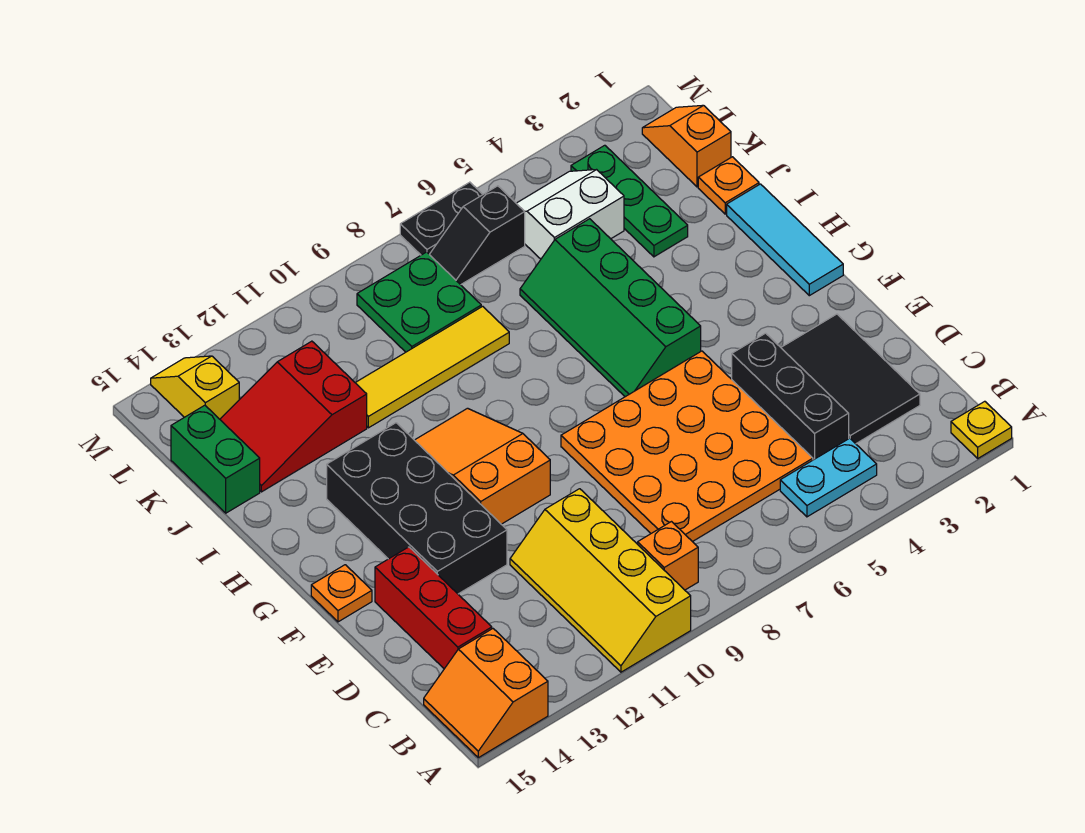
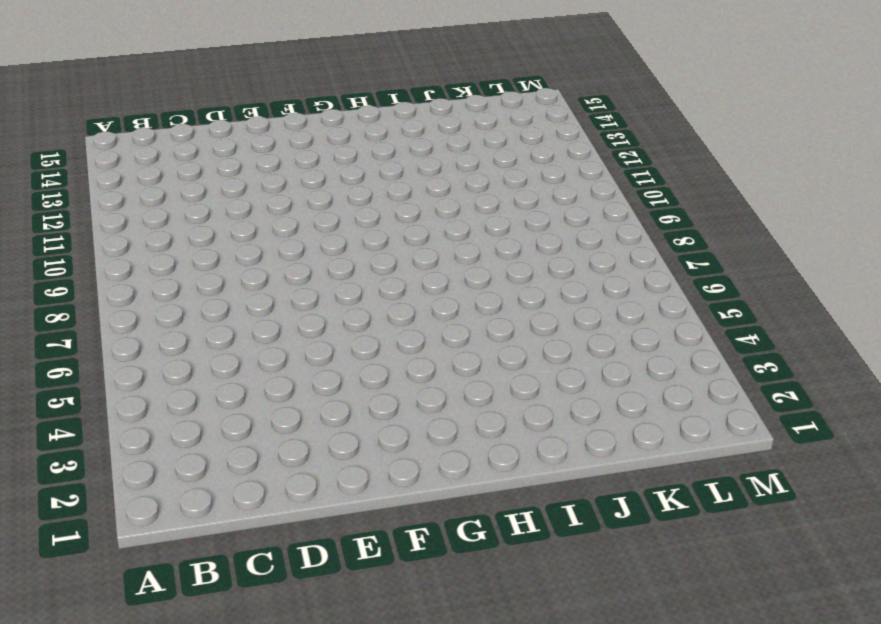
none -> yellow plate A1 level 1
none -> yellow slope A10:D11 level 1 top 10
none -> orange slope A14:B15 level 1 top 14

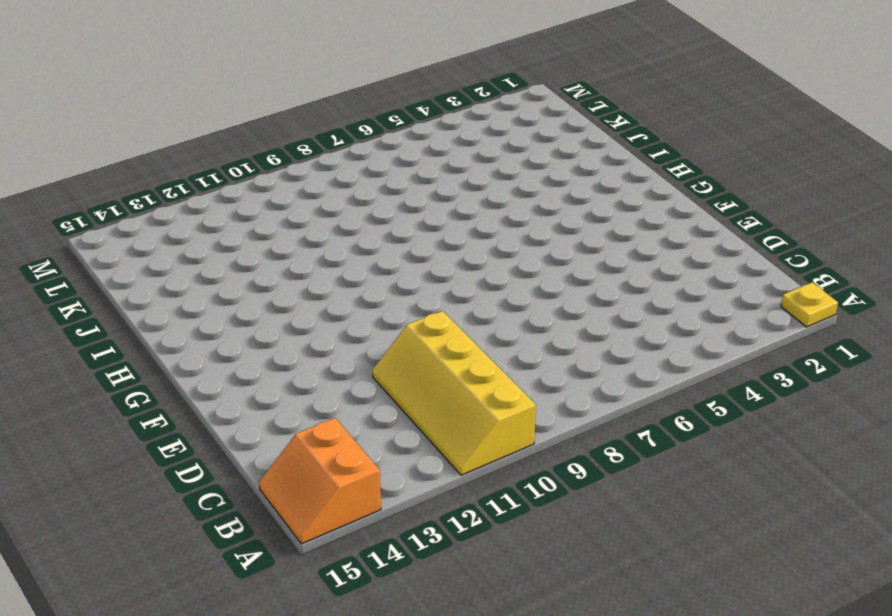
none -> cyan plate B4:B5 level 1
none -> orange brick B9 level 1
none -> black tile C2:E3 level 1

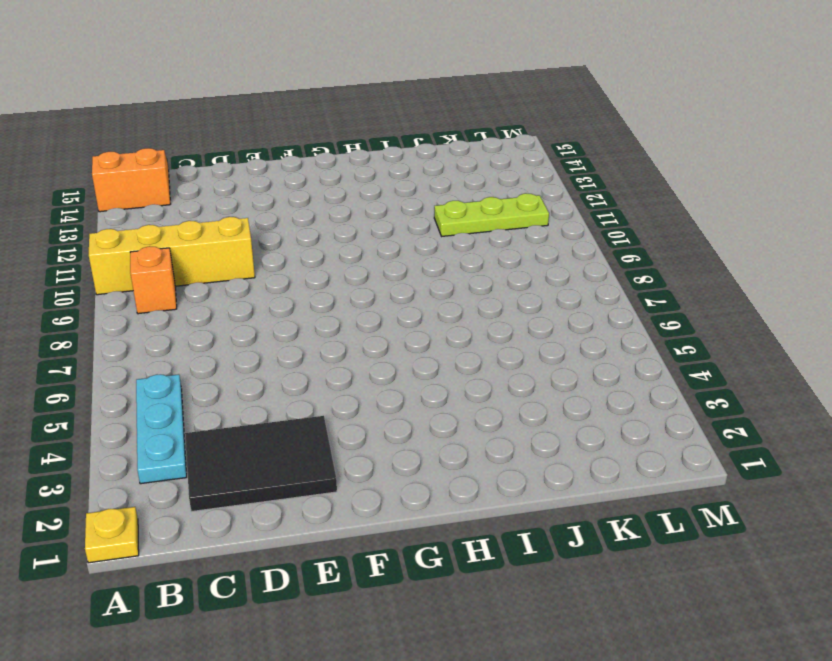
cyan plate B3:B5 level 1 -> cyan plate B4:B5 level 1
lime plate J11:L11 level 1 -> yellow tile J8:J11 level 1
none -> black brick C4:E4 level 1
none -> orange plate C5:F8 level 1
none -> red brick C14:E14 level 1

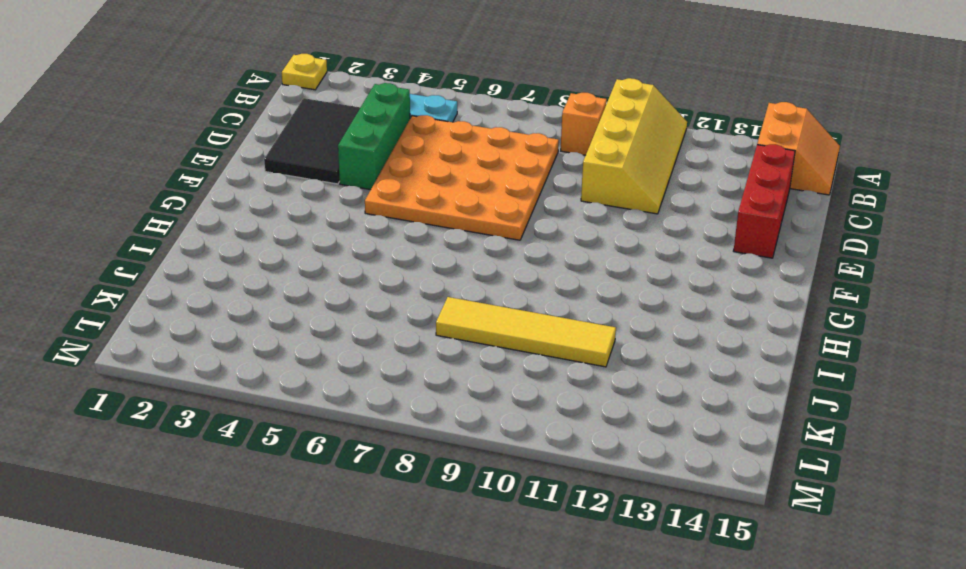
green brick C4:E4 level 1 -> black brick C4:E4 level 1
none -> black brick E12:H13 level 1
none -> orange slope F10:H11 level 1 top F
none -> orange plate F15 level 1

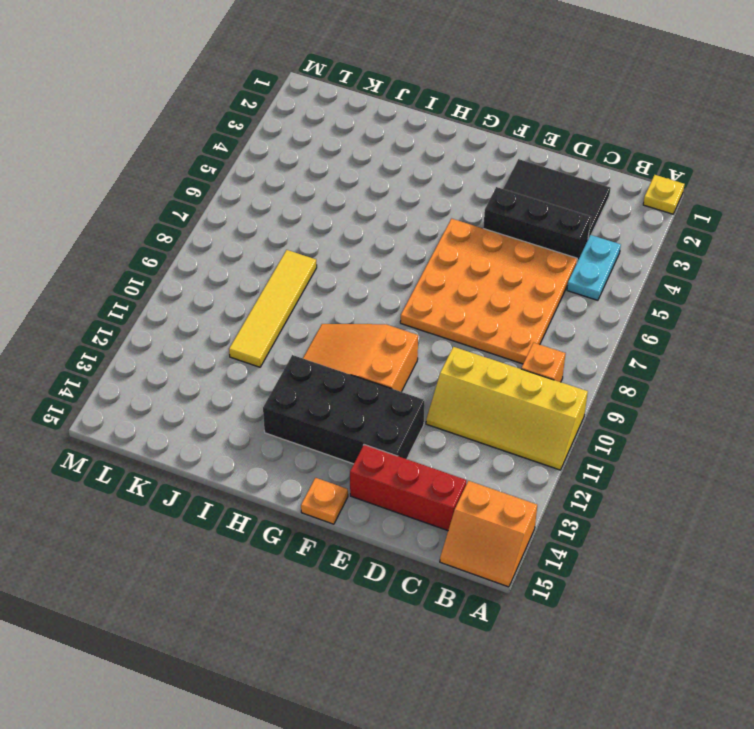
none -> cyan tile G1:I1 level 1
none -> green slope G5:J6 level 1 top 5
none -> orange plate J1 level 1

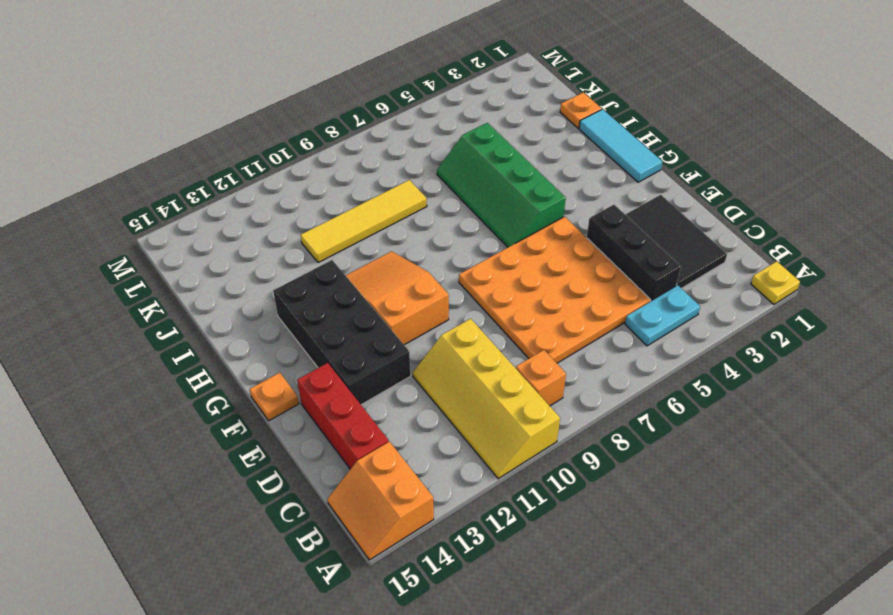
none -> green plate J3:L3 level 1
none -> red slope J12:K14 level 1 top 12
none -> green brick J15:K15 level 1

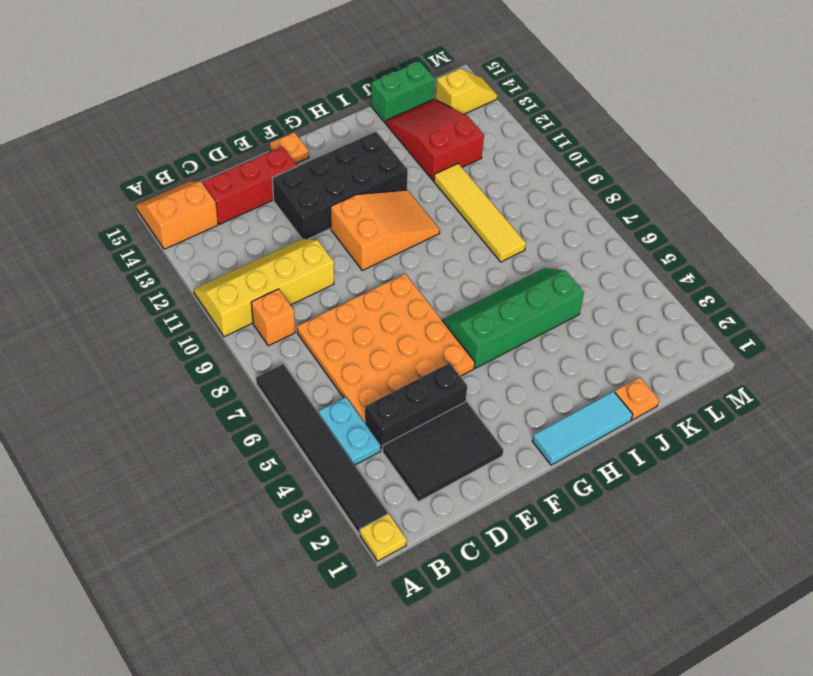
black tile A2:A7 level 1 -> none
none -> green plate J3:L3 level 1
none -> orange slope K1:L1 level 1 top K
none -> white slope K4:L5 level 1 top K

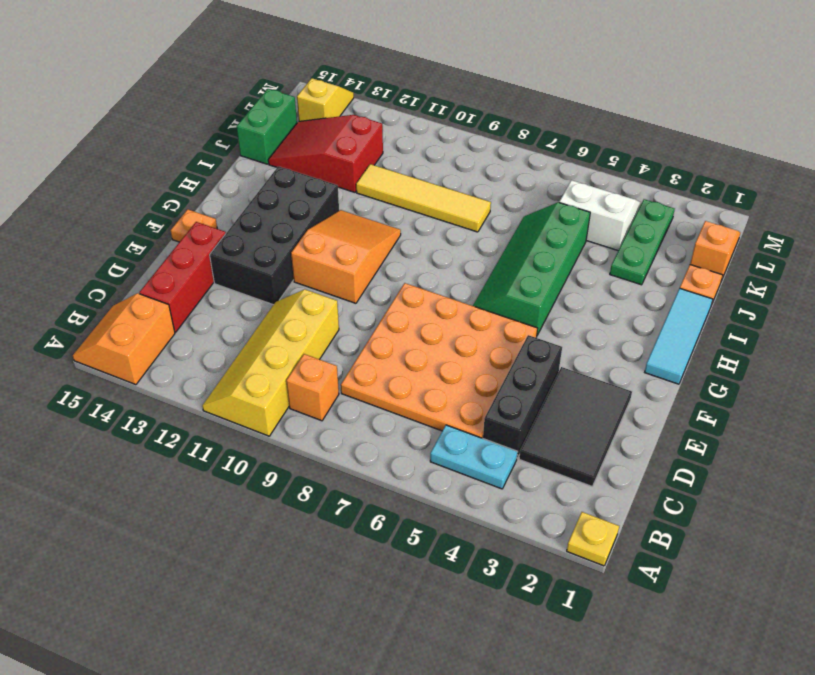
none -> green plate K8:L9 level 1
none -> black slope L6:L7 level 1 top 6
none -> black plate M6:M7 level 1

